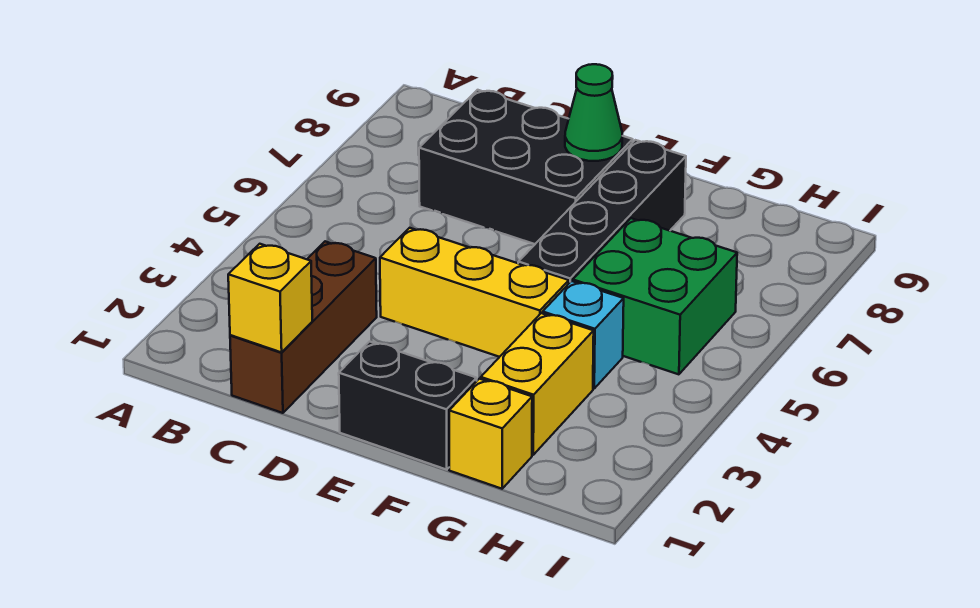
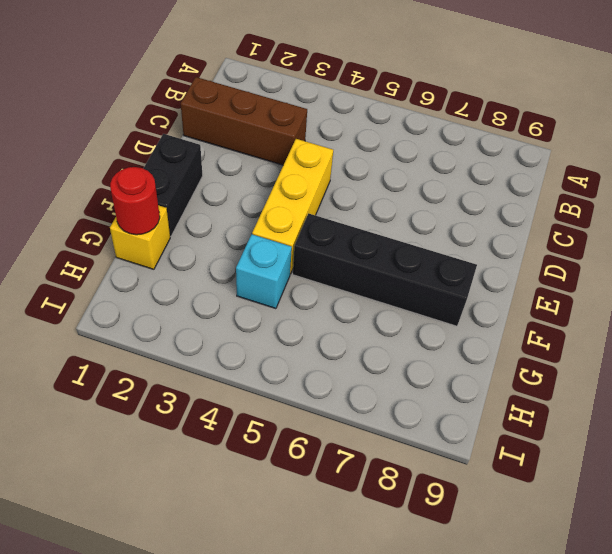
red round brick G1 level 2 -> none
none -> black brick C7:E8 level 1
none -> yellow brick G2:G3 level 1

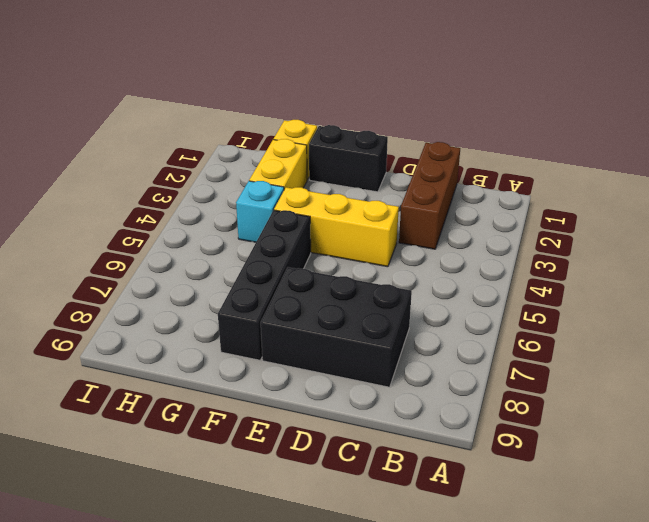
none -> green brick G5:H6 level 1
none -> yellow brick C1 level 2

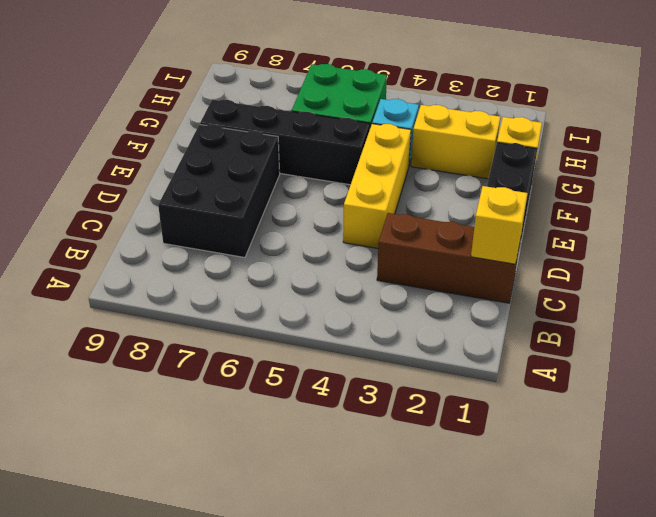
none -> green cone E8 level 2

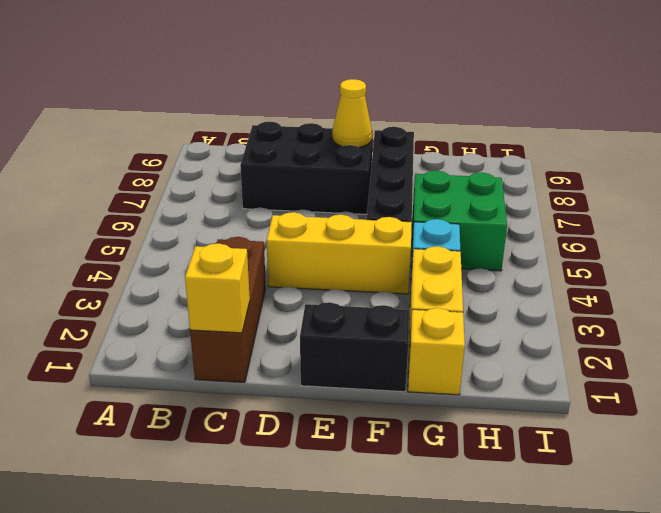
yellow cone E8 level 2 -> green cone E8 level 2

